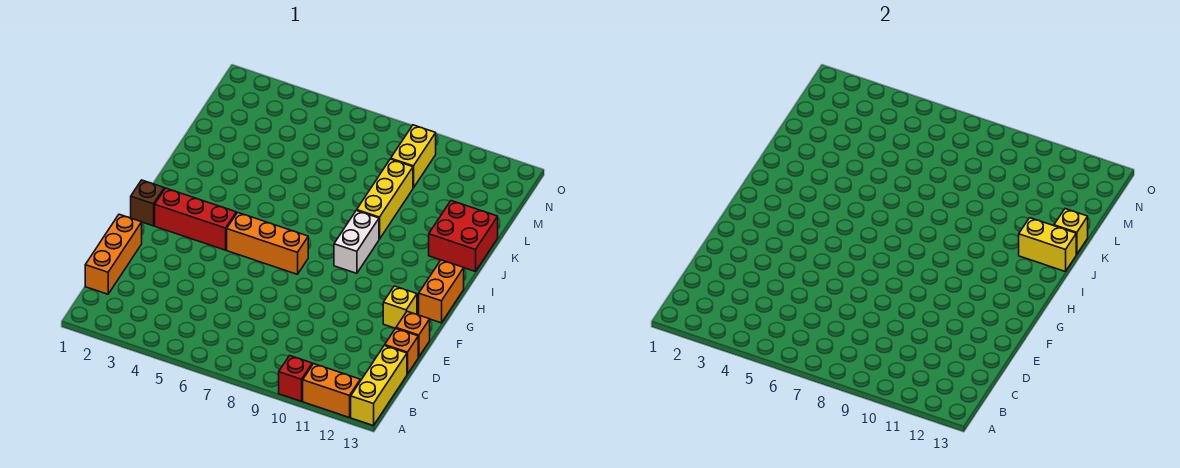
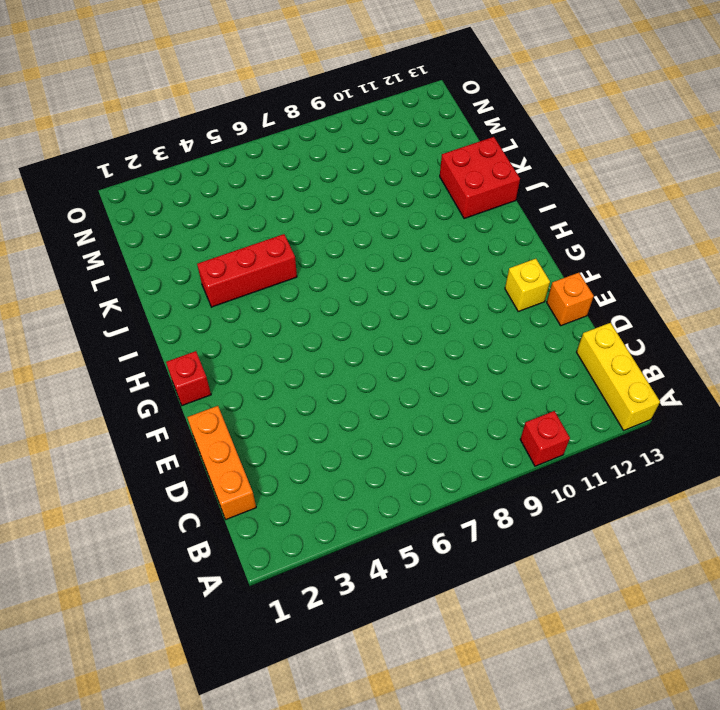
red brick G1 level 1 -> brown brick G1 level 1
red brick J3:J5 level 1 -> red brick G2:G4 level 1
none -> orange brick A11:A12 level 1
none -> orange brick D13 level 1
none -> orange brick G5:G7 level 1

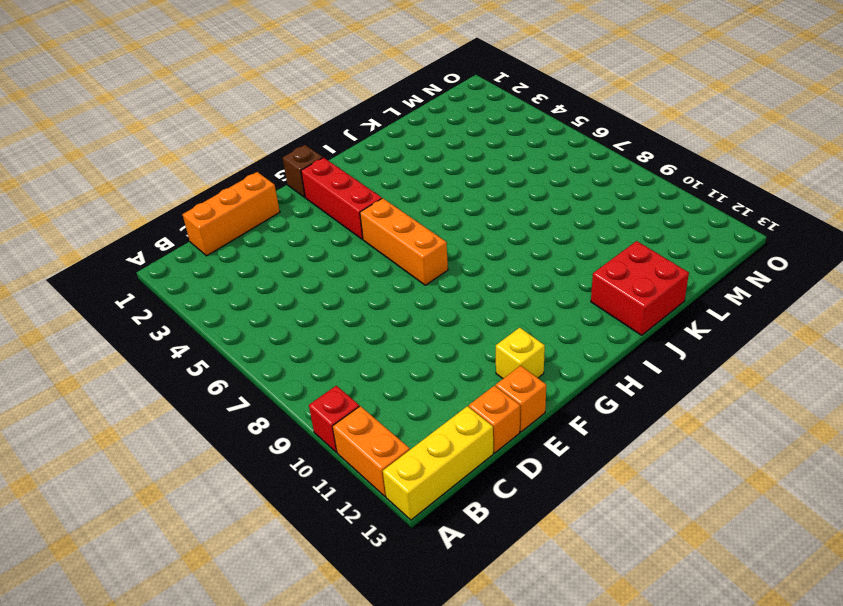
none -> orange brick G13:H13 level 1
none -> white brick H9:I9 level 1
none -> yellow brick J9:L9 level 1

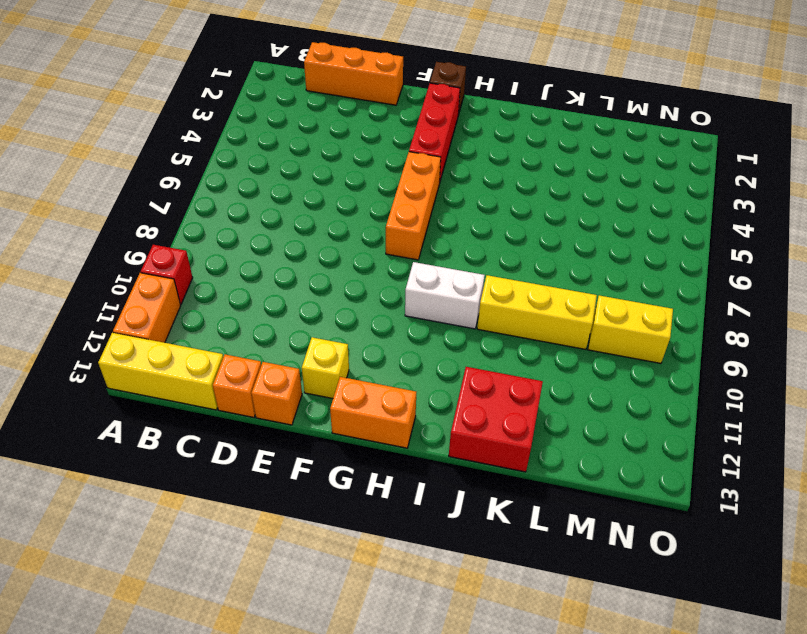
none -> yellow brick J12:J13 level 2
none -> yellow brick K13 level 2

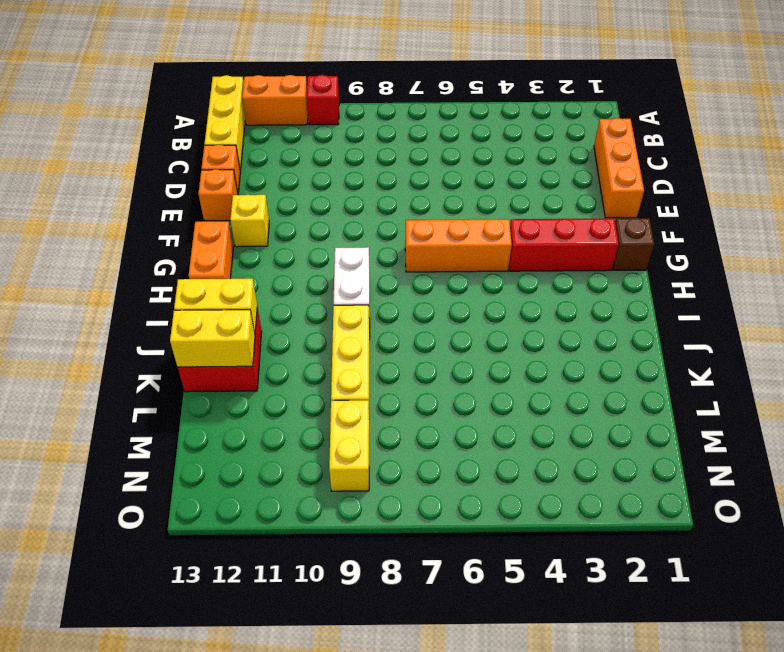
yellow brick K12:K13 level 2 -> yellow brick K13 level 2

